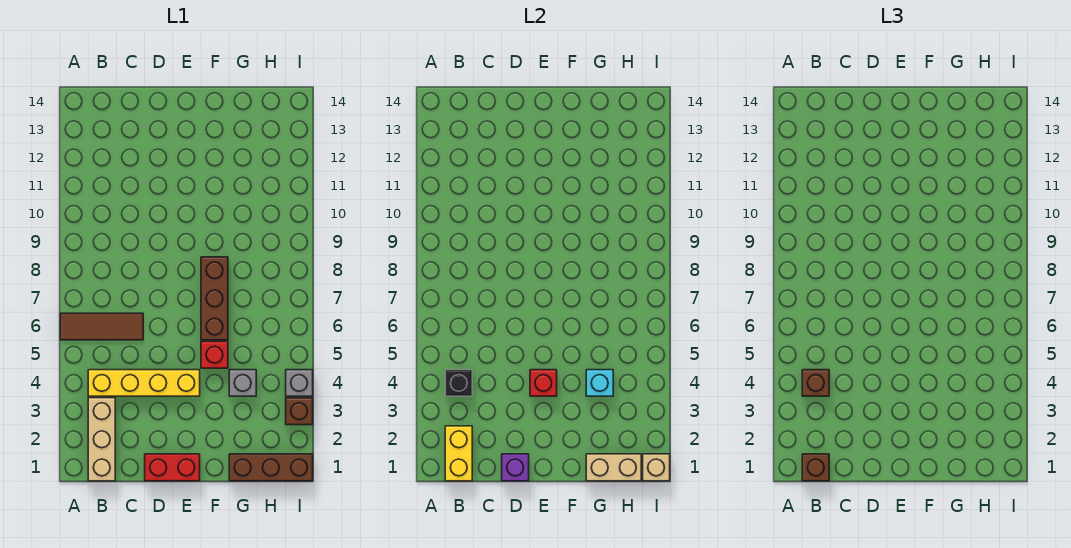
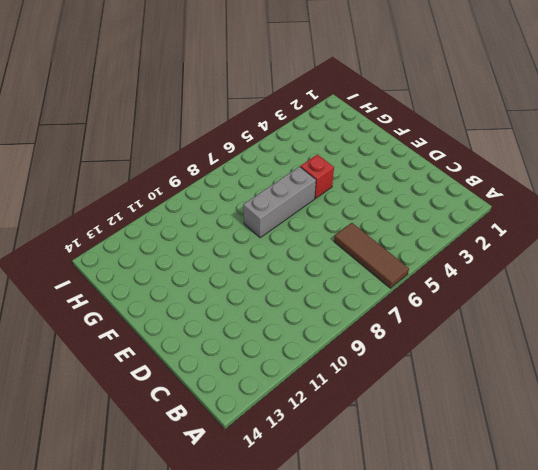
grey brick F6:F8 level 1 -> brown brick F6:F8 level 1
none -> tan brick B1:B3 level 1
none -> yellow brick B4:E4 level 1
none -> red brick D1:E1 level 1

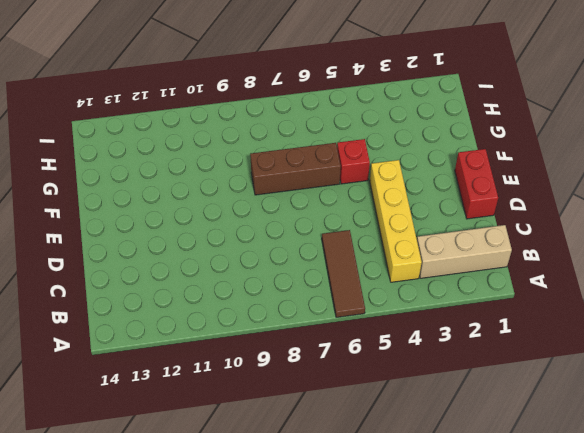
none -> brown brick G1:I1 level 1
none -> grey brick G4 level 1
none -> brown brick I3 level 1

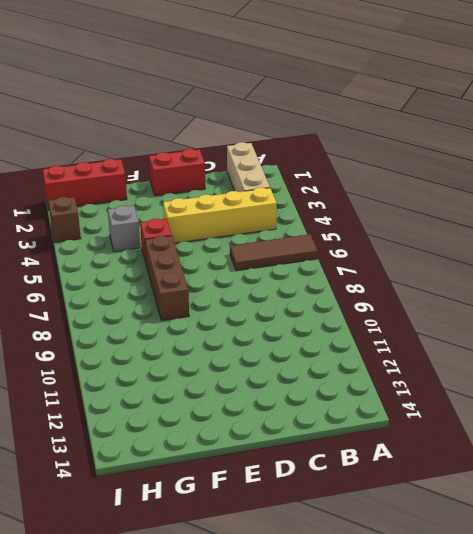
red brick G1:I1 level 1 -> brown brick G1:I1 level 1
none -> grey brick I4 level 1
none -> yellow brick B1:B2 level 2
none -> black brick B4 level 2

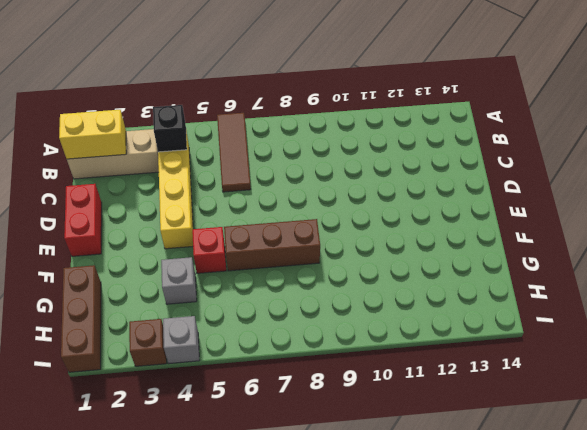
none -> purple brick D1 level 2
none -> red brick E4 level 2
none -> tan brick G1:H1 level 2

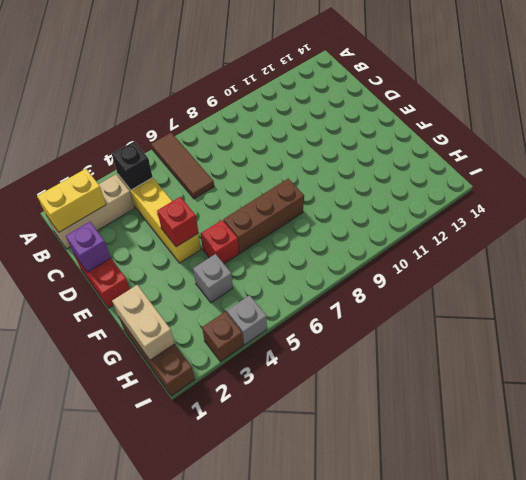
none -> cyan brick G4 level 2
none -> tan brick I1 level 2
none -> brown brick B1 level 3

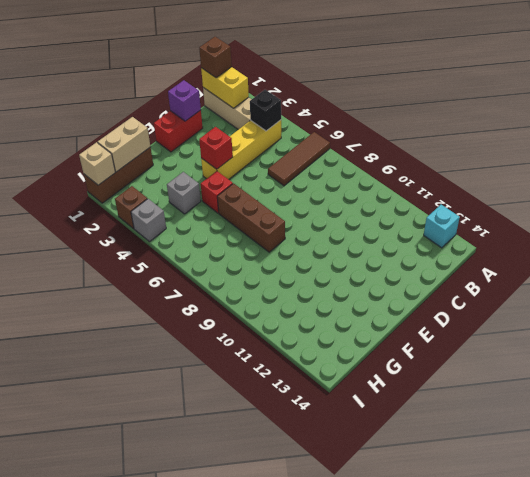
cyan brick A13 level 1 -> cyan brick G4 level 2
none -> brown brick B4 level 3

